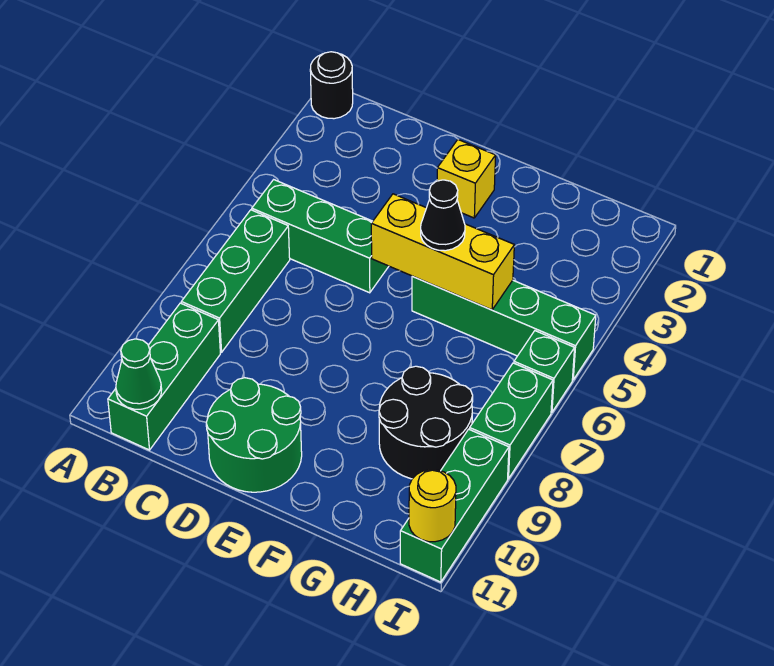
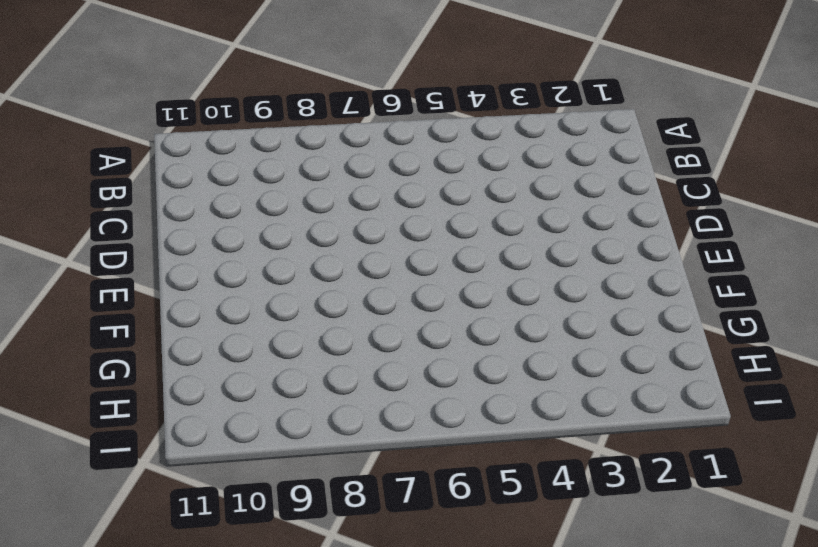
none -> black round brick A1 level 1
none -> green brick B5:D5 level 1
none -> green brick B6:B8 level 1

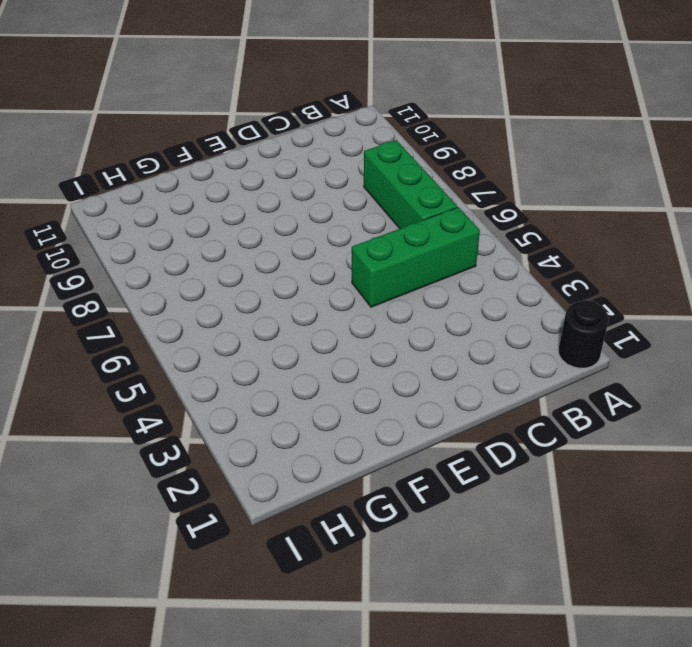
none -> green brick B9:B11 level 1
none -> green round brick D10:E11 level 1
none -> yellow brick E2 level 1

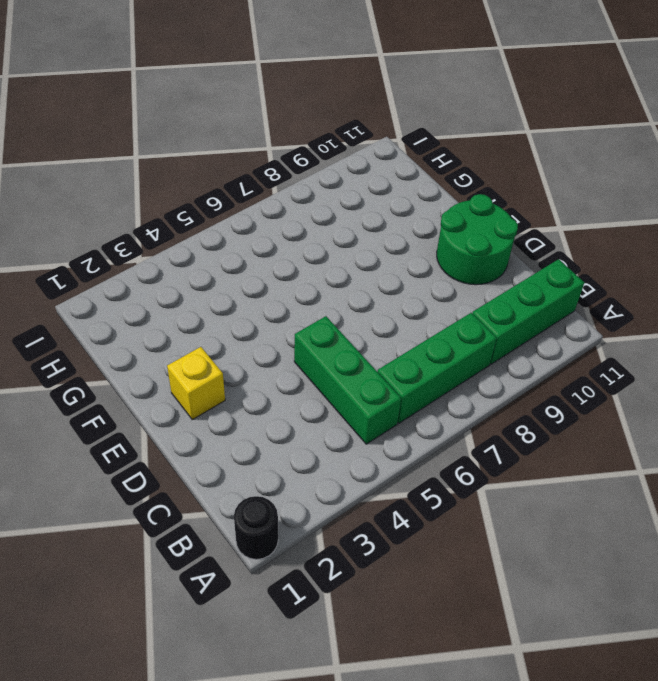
none -> green brick F5:I5 level 1
none -> black round brick G8:H9 level 1
none -> green brick I6 level 1

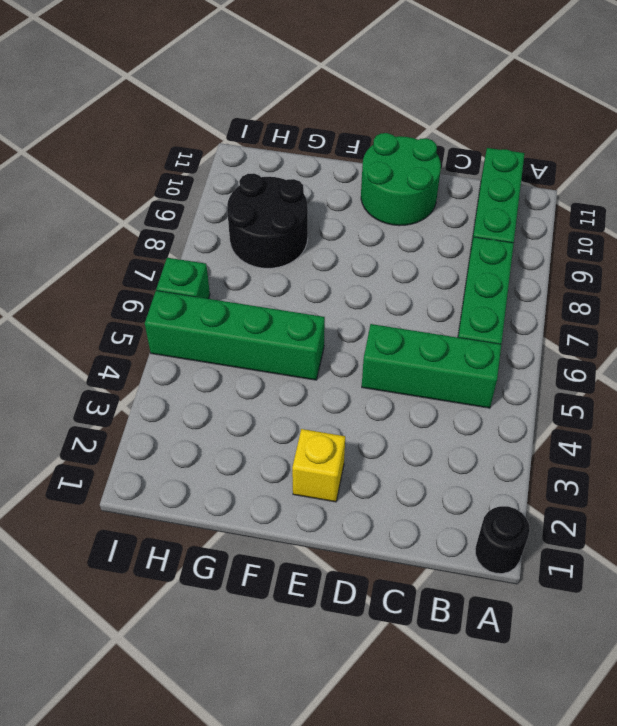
none -> green brick I7:I8 level 1
none -> green brick I9:I11 level 1
none -> green cone B11 level 2

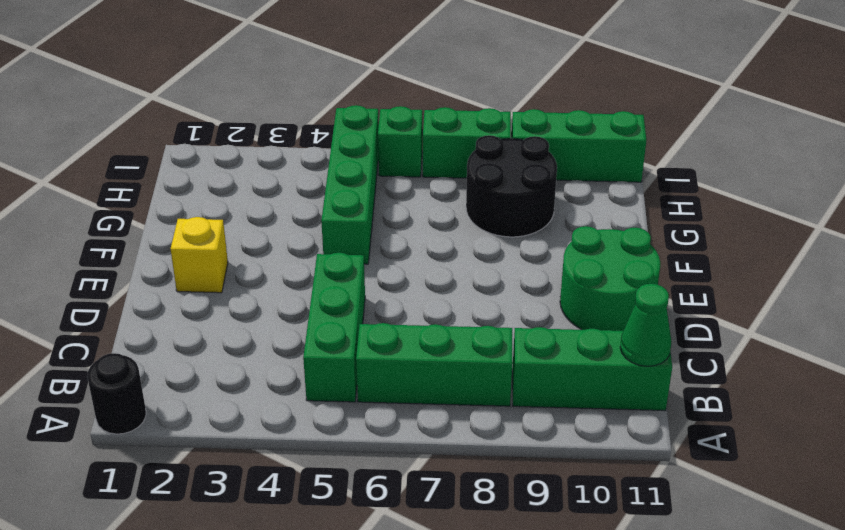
none -> yellow brick E5:G5 level 2
none -> yellow round brick I11 level 2
none -> black cone F5 level 3

